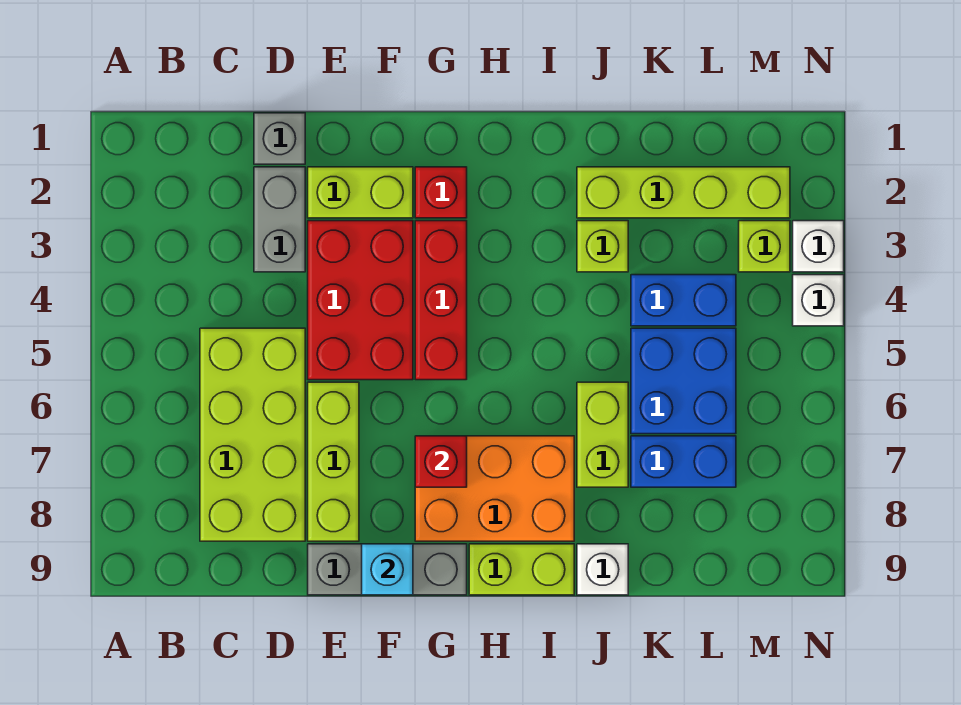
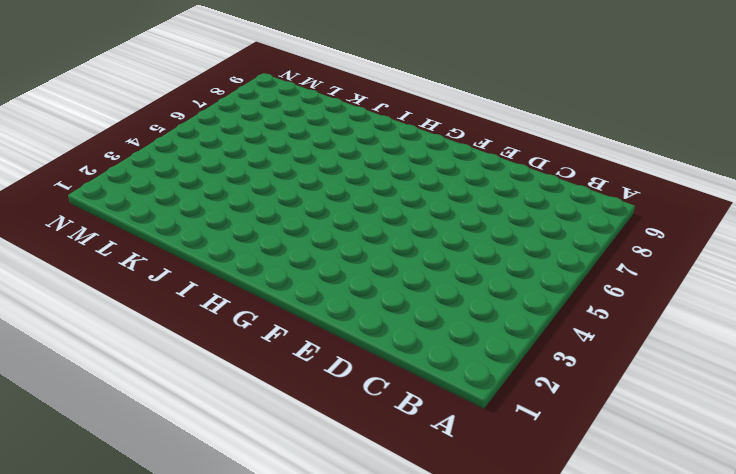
none -> lime brick C5:D8 level 1
none -> grey brick D1 level 1
none -> grey brick D2:D3 level 1

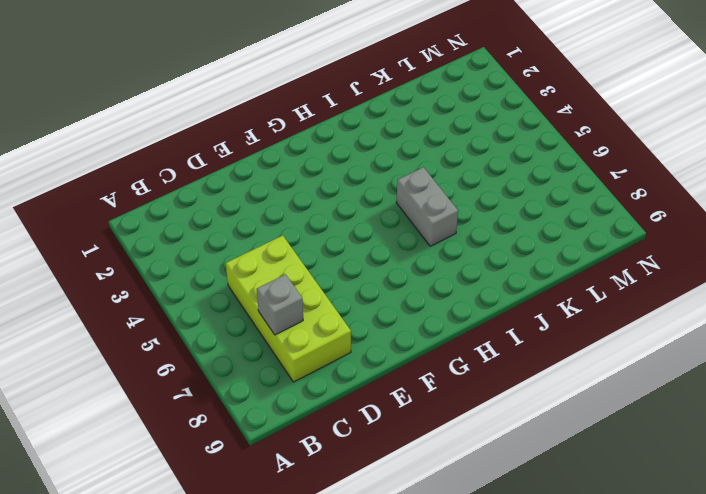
grey brick C7 level 2 -> grey brick D1 level 1
grey brick I5:I6 level 1 -> grey brick D2:D3 level 1
none -> lime brick E2:F2 level 1
none -> red brick E3:F5 level 1
none -> lime brick E6:E8 level 1

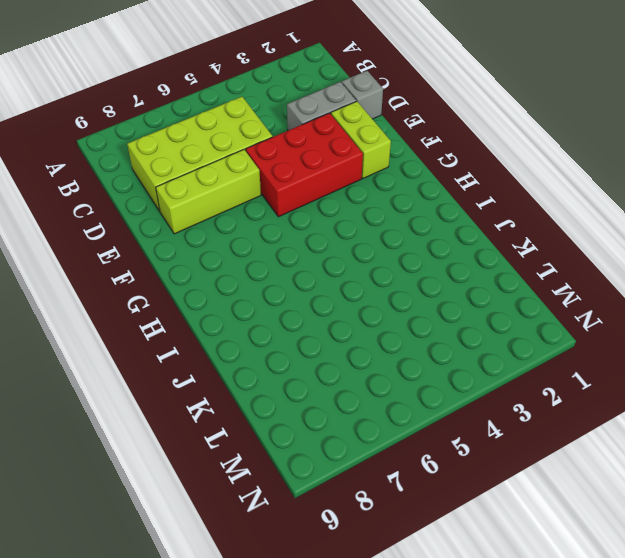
none -> grey brick E9:G9 level 1
none -> red brick G2 level 1
none -> red brick G3:G5 level 1

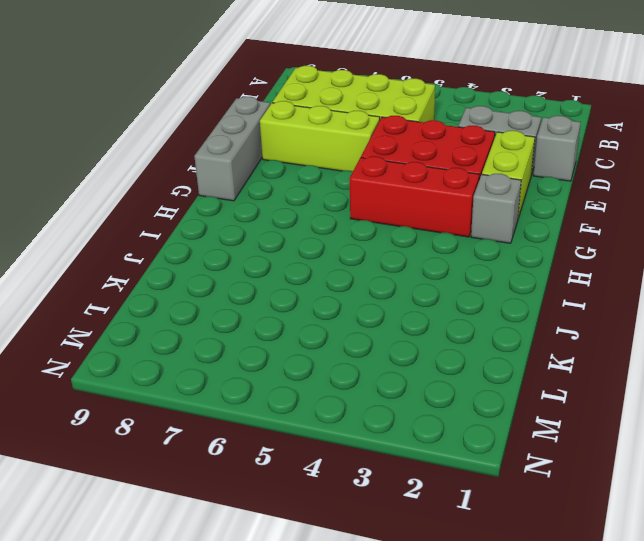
grey brick G2 level 1 -> red brick G2 level 1
none -> orange brick G7:I8 level 1
none -> lime brick H9:I9 level 1
none -> lime brick J2:M2 level 1

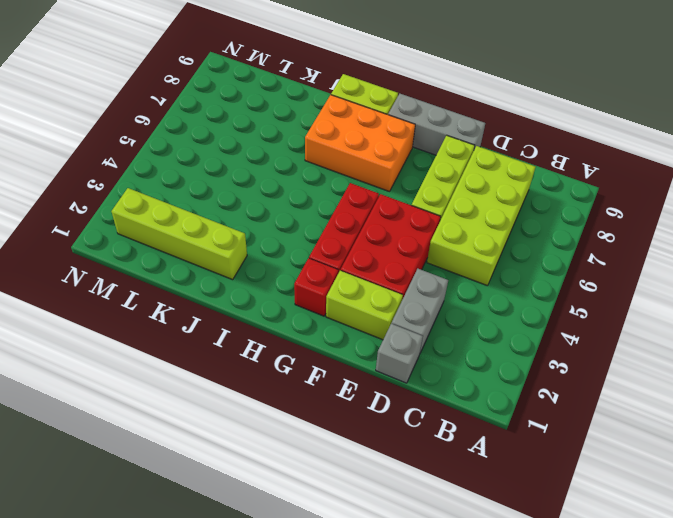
none -> lime brick J3 level 1
none -> lime brick J6:J7 level 1
none -> white brick J9 level 1

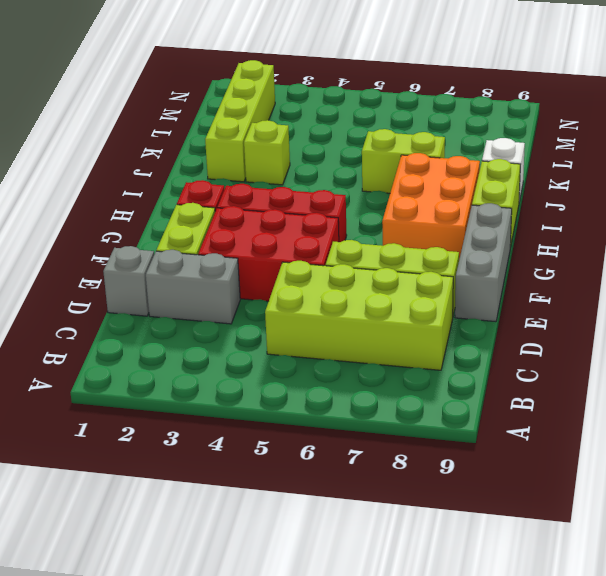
none -> blue brick K4:L4 level 1
none -> blue brick K5:L6 level 1
none -> blue brick K7:L7 level 1

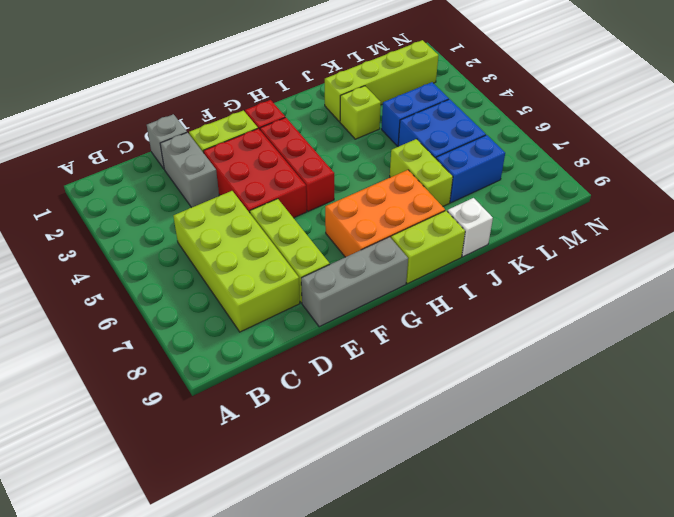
none -> lime brick M3 level 1
none -> white brick N3 level 1
none -> white brick N4 level 1

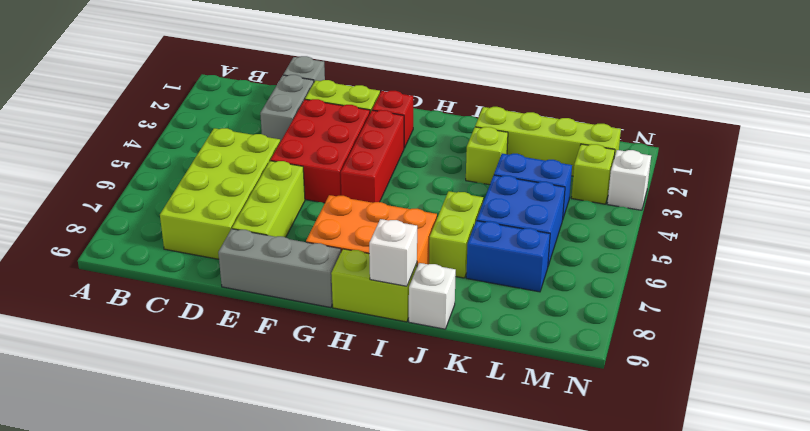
white brick I9 level 2 -> white brick N4 level 1
none -> cyan brick F9 level 2
none -> red brick G7 level 2

